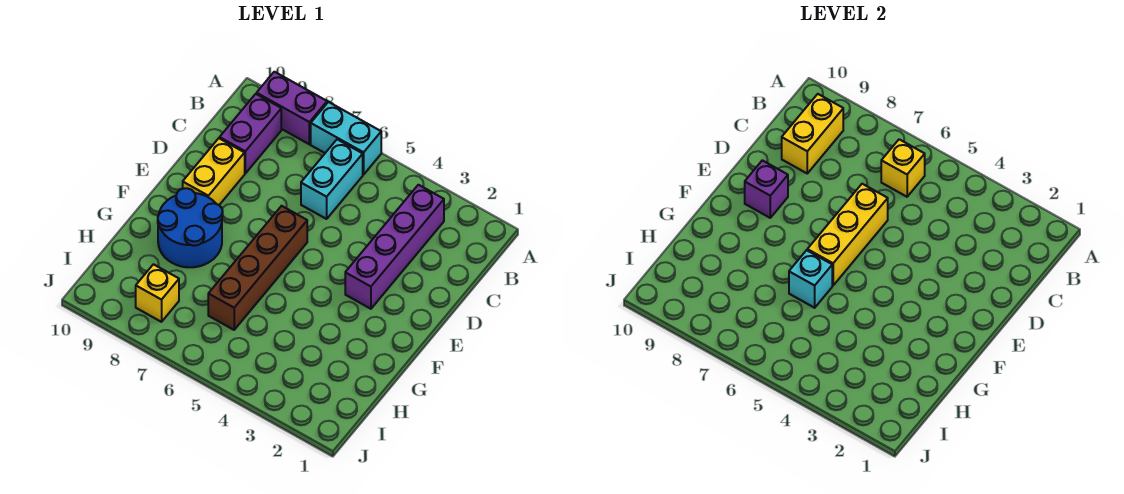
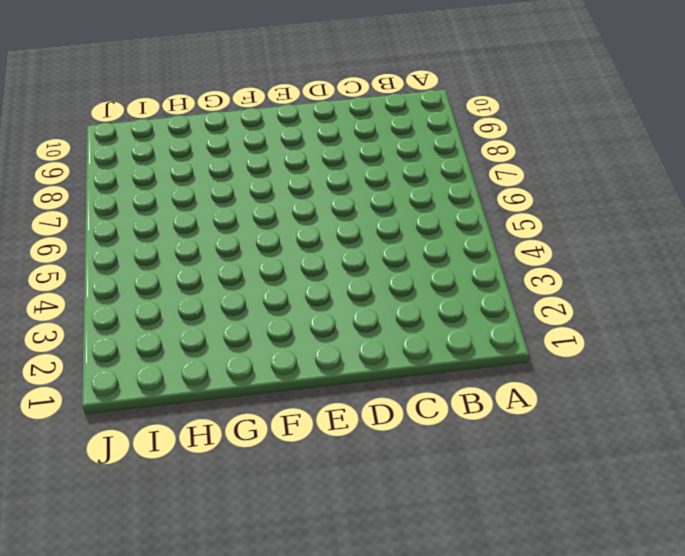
none -> cyan brick A6:A7 level 1
none -> purple brick A8:A9 level 1
none -> purple brick B3:E3 level 1

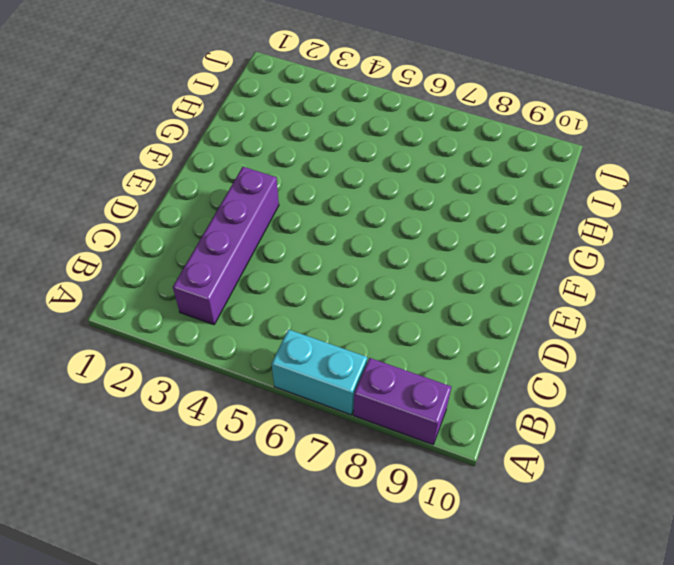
none -> cyan brick B6:C6 level 1
none -> purple brick B9:C9 level 1
none -> yellow brick D9:E9 level 1

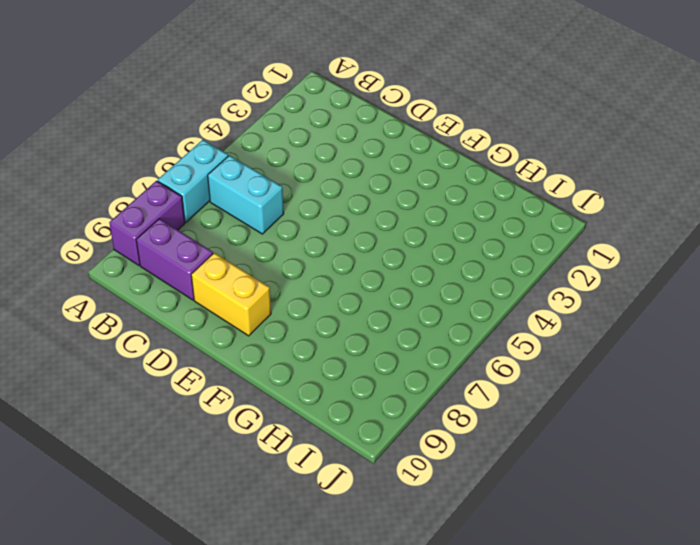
none -> purple brick B3:E3 level 1
none -> brown brick E6:H6 level 1
none -> blue round brick F8:G9 level 1

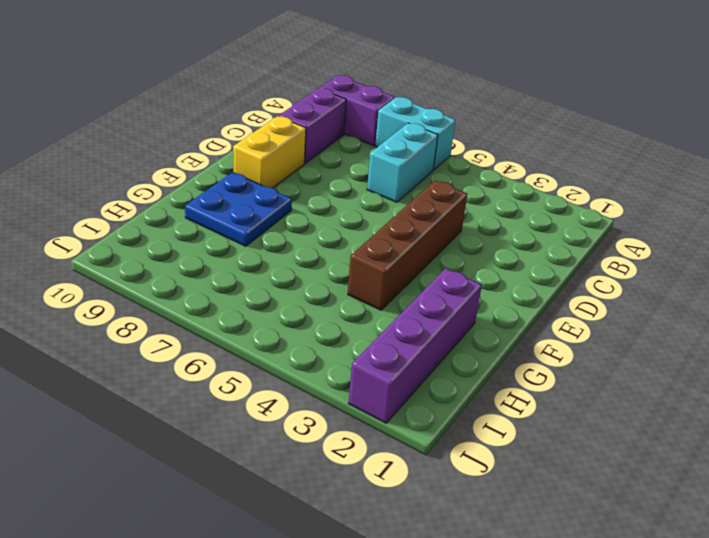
brown brick D4:G4 level 1 -> brown brick E6:H6 level 1
blue plate F8:G9 level 1 -> blue round brick F8:G9 level 1
purple brick G2:J2 level 1 -> purple brick B3:E3 level 1
none -> yellow brick I8 level 1
none -> yellow brick B6 level 2
none -> yellow brick B9:C9 level 2

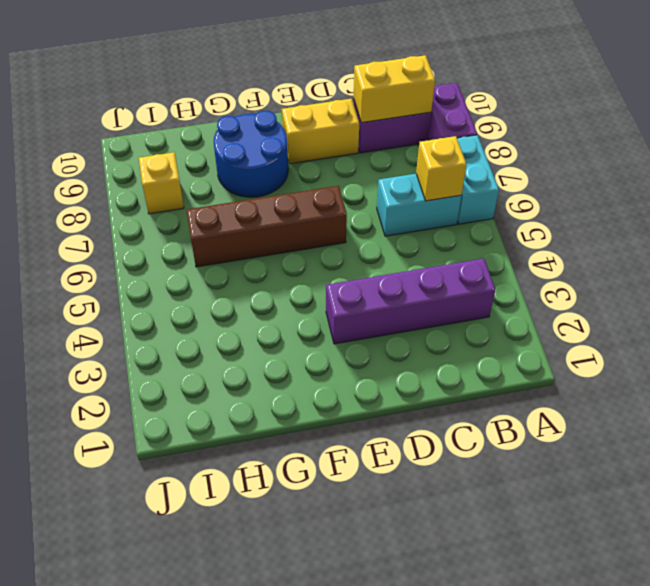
none -> yellow brick D6:F6 level 2
none -> purple brick E9 level 2
none -> cyan brick G6 level 2

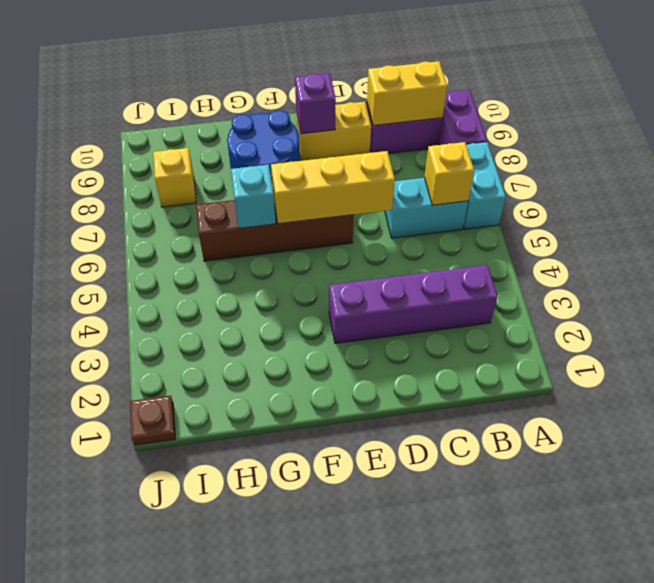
brown plate J1 level 1 -> none

